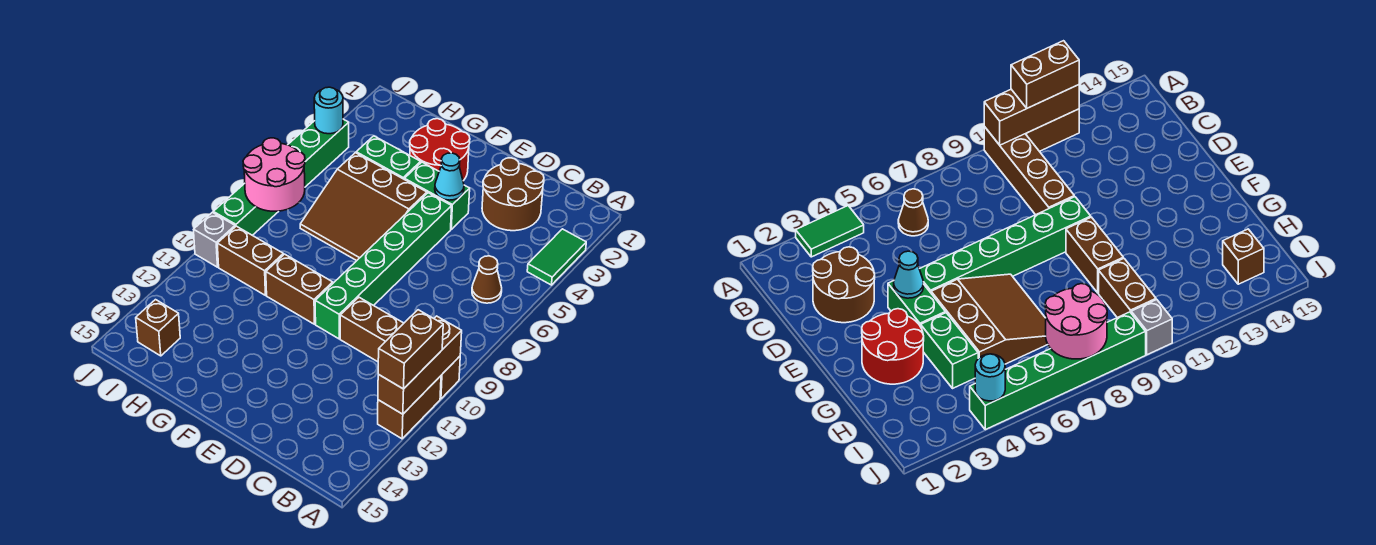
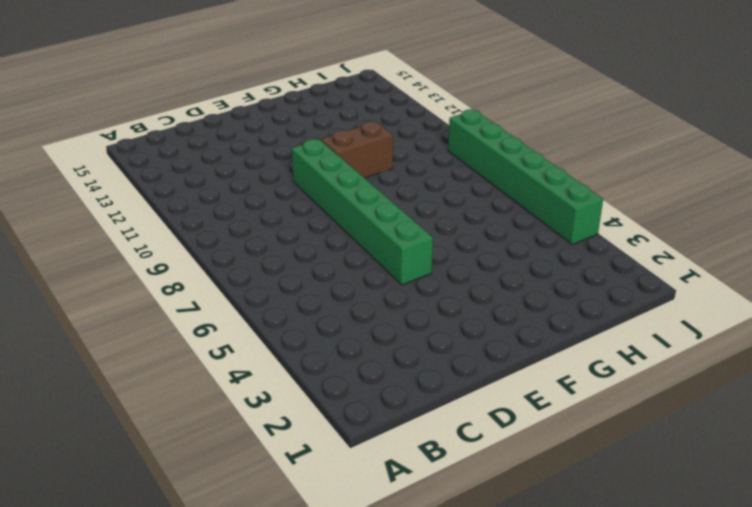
none -> green tile A3:A4 level 1
none -> brown brick A10:D10 level 1
none -> brown brick A11:A12 level 1

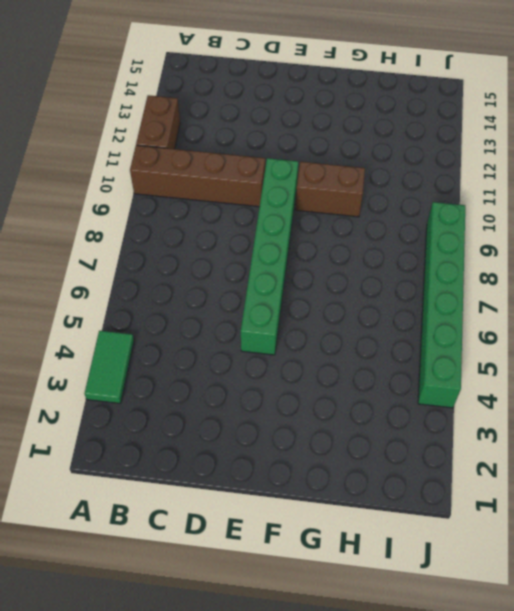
none -> brown cone B6 level 1
none -> brown round brick C2:D3 level 1
none -> green brick E4:F4 level 1

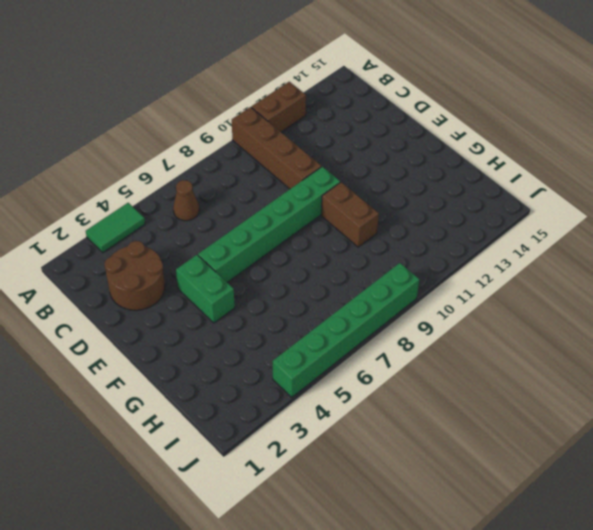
none -> red round brick F2:G3 level 1
none -> brown slope F5:H7 level 1 top 5
none -> green brick G4:H4 level 1

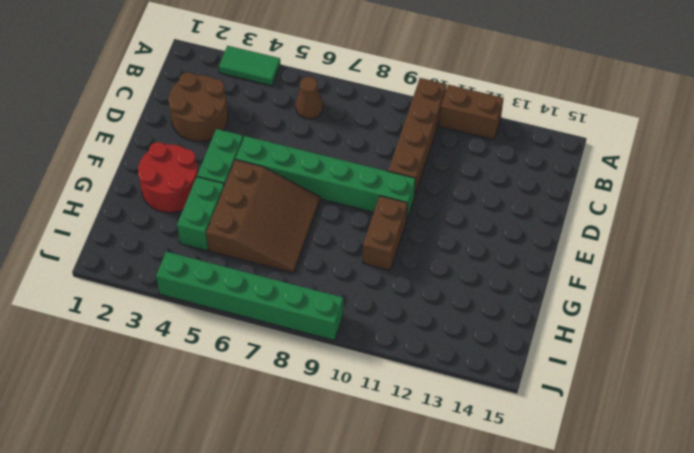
none -> brown brick H10:I10 level 1
none -> brown brick I14 level 1
none -> grey brick J10 level 1

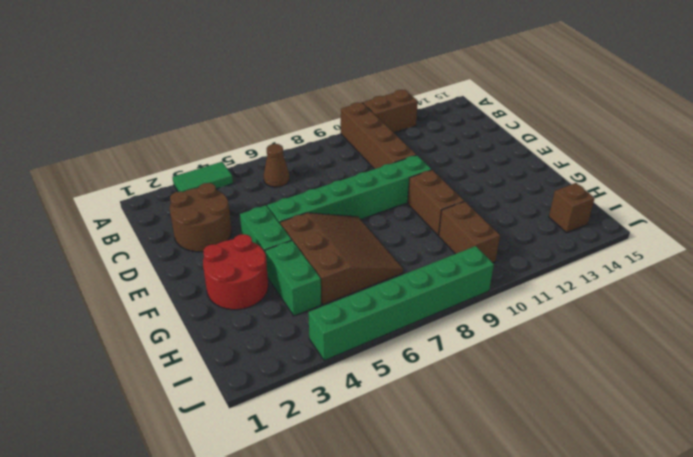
none -> grey brick J10 level 1
none -> brown brick A10:A12 level 2
none -> cyan cone E4 level 2

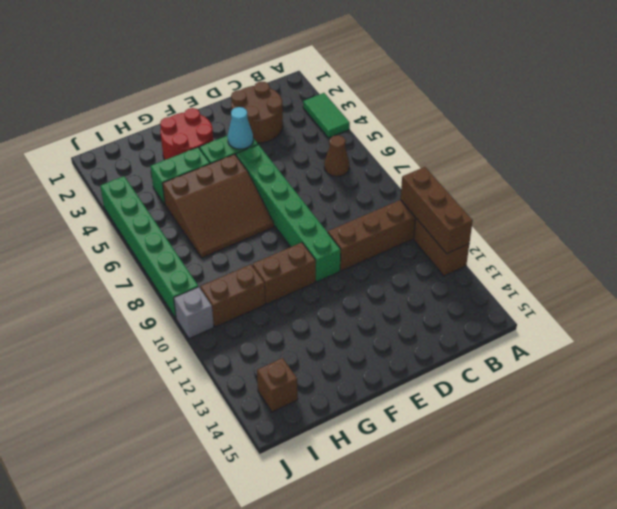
none -> pink round brick I7:J8 level 2
none -> cyan round brick J4 level 2
none -> brown brick A11:A12 level 3

